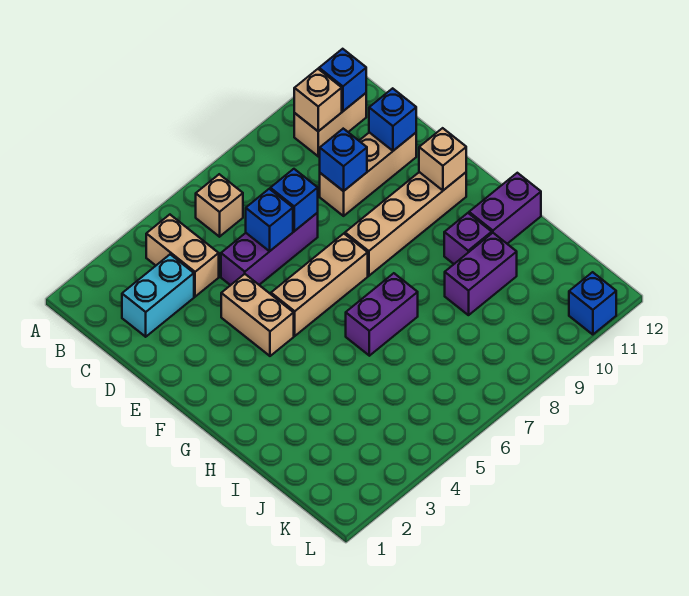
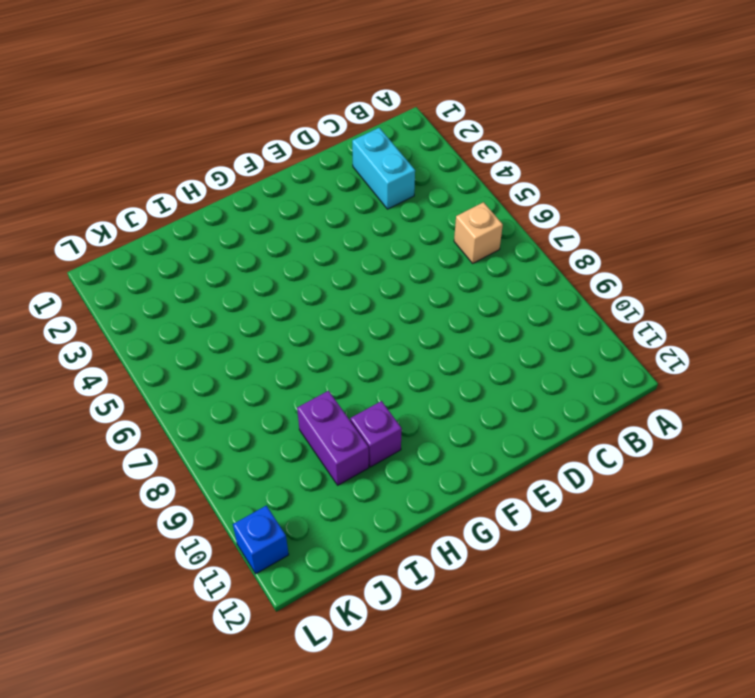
none -> tan brick B4:C4 level 1
none -> tan brick B10:B11 level 1
none -> purple brick D5:D7 level 1

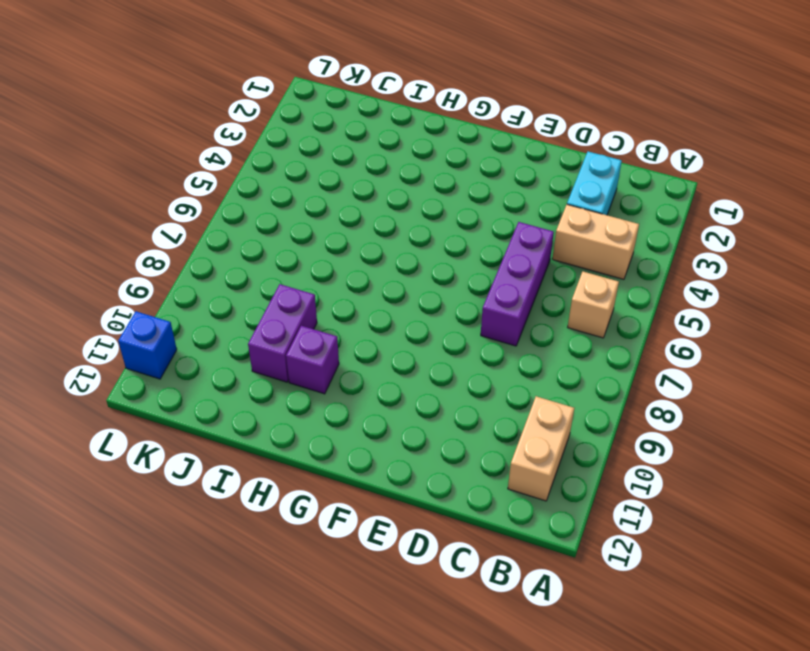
none -> tan brick D9:D11 level 1
none -> tan brick E4:F4 level 1
none -> tan brick F5:F7 level 1

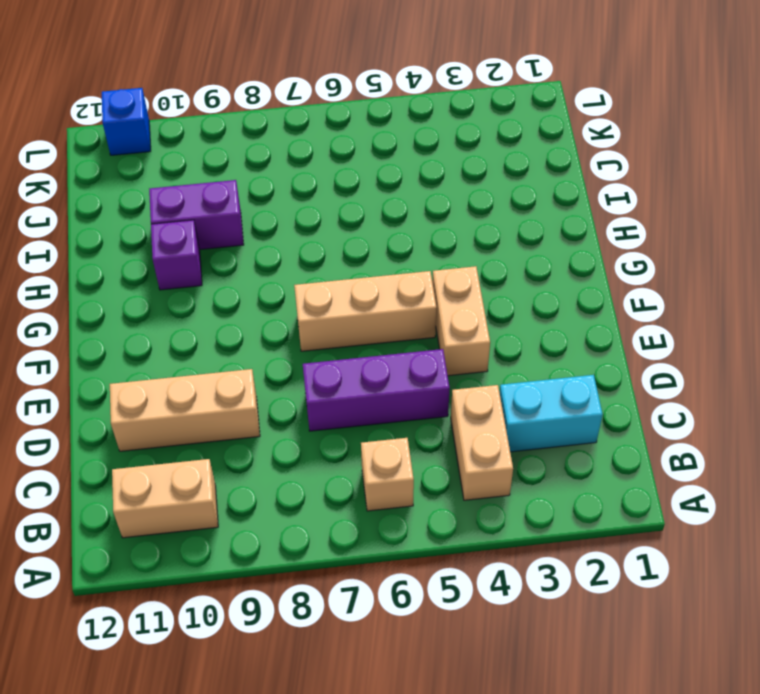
none -> tan brick F8:F11 level 1
none -> purple brick H6:H7 level 1
none -> purple brick H11:H12 level 1

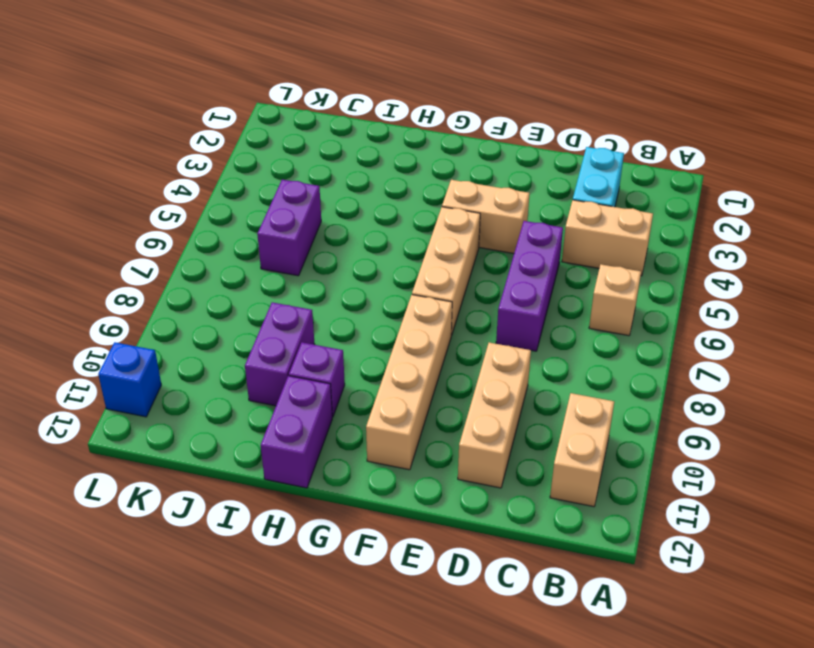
purple brick J5:J6 level 1 -> purple brick H6:H7 level 1
none -> tan brick B10 level 2
none -> blue brick B11 level 2
none -> blue brick D6 level 2

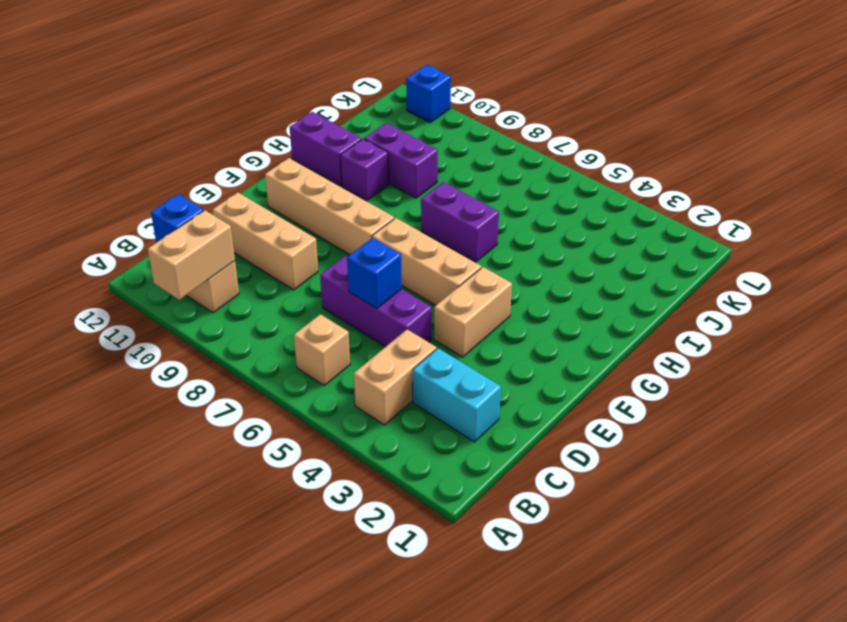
tan brick A10:B10 level 2 -> tan brick B10 level 2
none -> blue brick D7 level 2
none -> blue brick D9 level 2
none -> blue brick D11 level 2

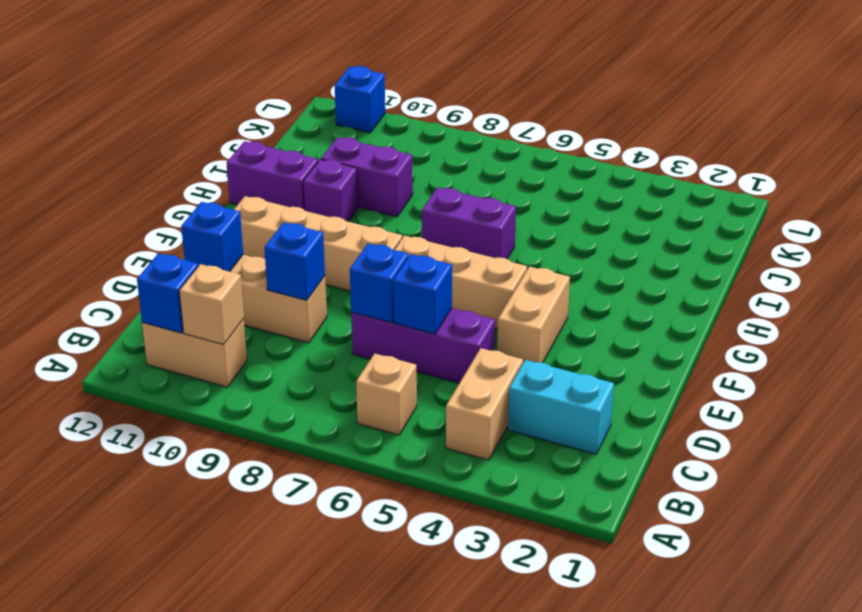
none -> tan brick F11 level 2

